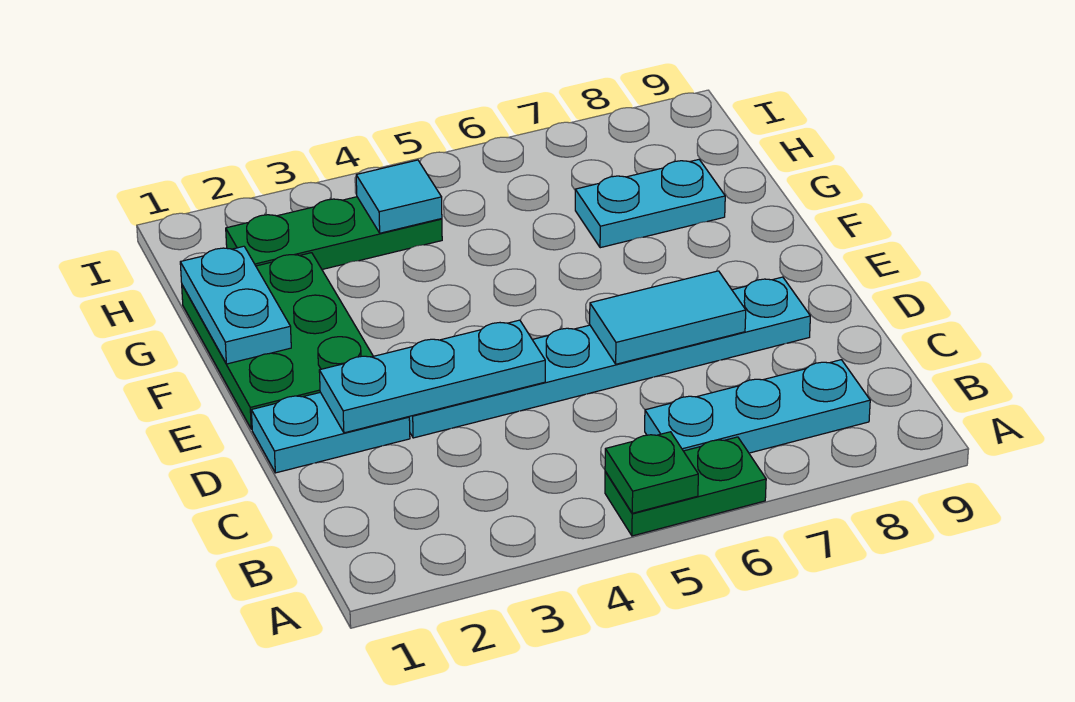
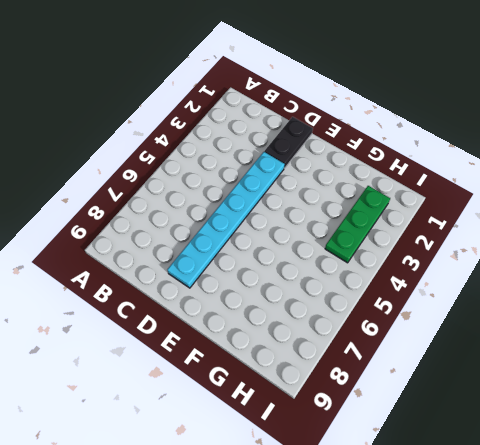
black plate D1:D2 level 1 -> cyan plate D1:D2 level 1
none -> green plate A5:A6 level 1
none -> cyan plate B6:B8 level 1
none -> green plate E1:G2 level 1

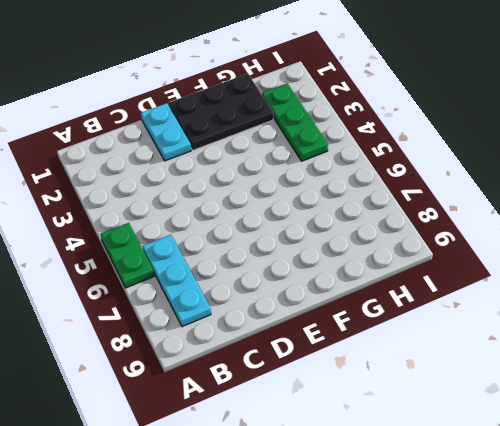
black plate E1:G2 level 1 -> green plate E1:G2 level 1
none -> cyan plate D3:D8 level 1
none -> cyan plate G7:G8 level 1
none -> green plate A5 level 2

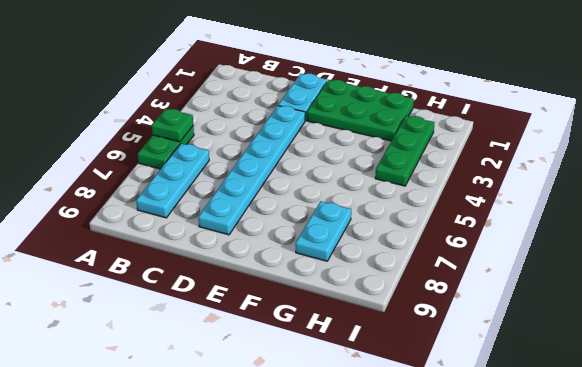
none -> cyan plate D2:D4 level 2
none -> cyan tile D6:D7 level 2
none -> cyan plate F1:G1 level 2

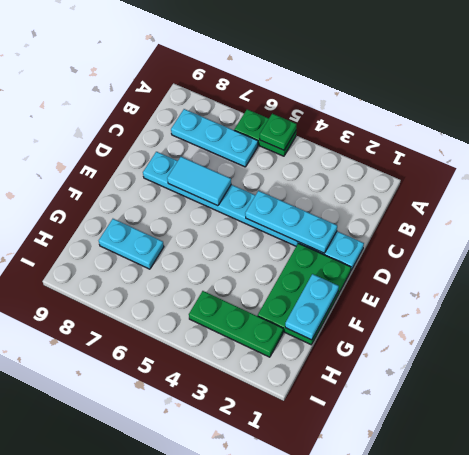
none -> cyan tile H4 level 2

